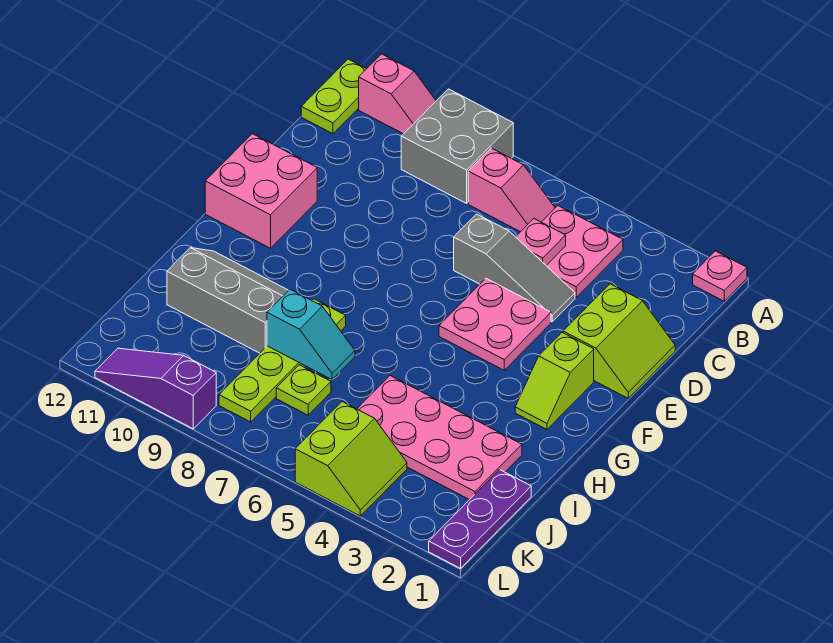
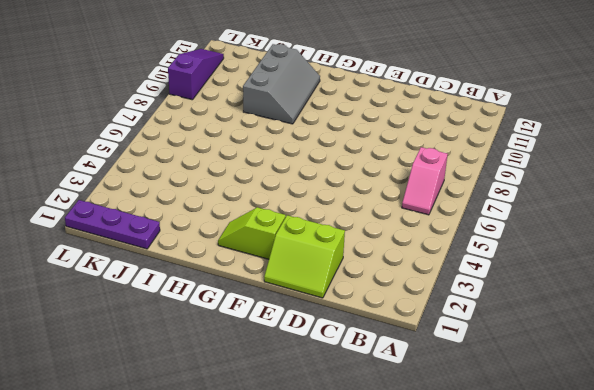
none -> pink plate A1 level 1
none -> grey brick A8:B9 level 1
none -> pink slope A10:A11 level 1 top 11

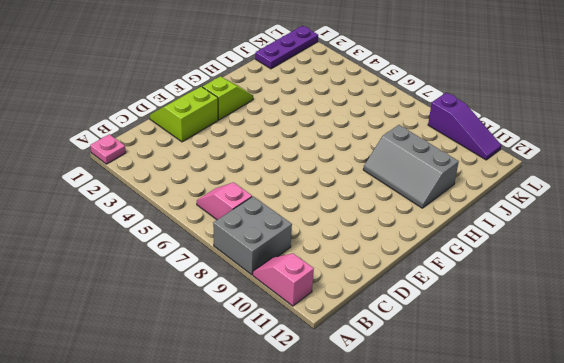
none -> lime plate A12:B12 level 1
none -> pink plate B4:C5 level 1
none -> grey slope D4:D6 level 1 top 6

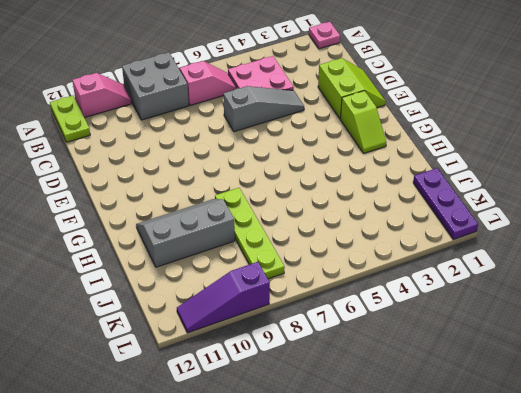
none -> pink plate E4:F5 level 1
none -> pink brick E11:F12 level 1
none -> pink plate I2:J5 level 1

